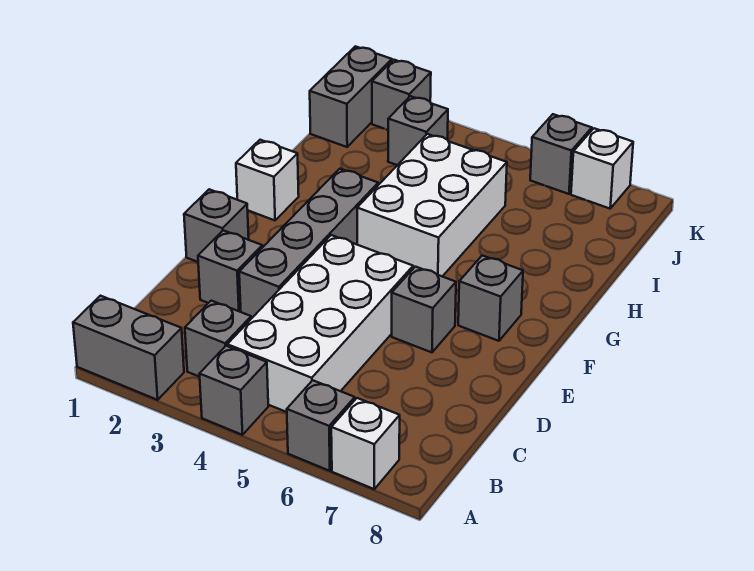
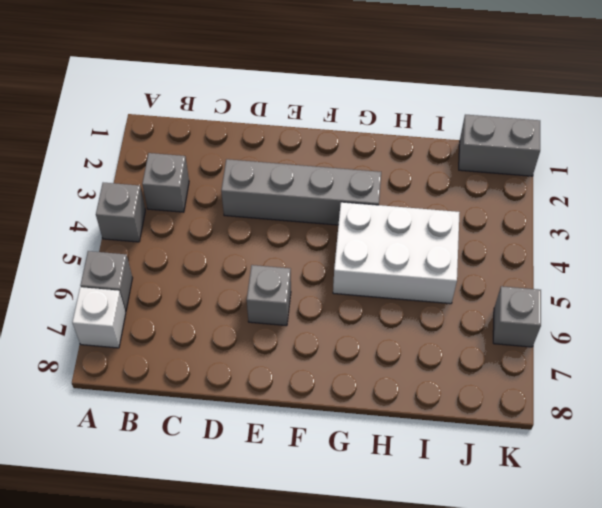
none -> grey brick A1:A2 level 1
none -> white brick B4:E5 level 1
none -> grey brick D2 level 1

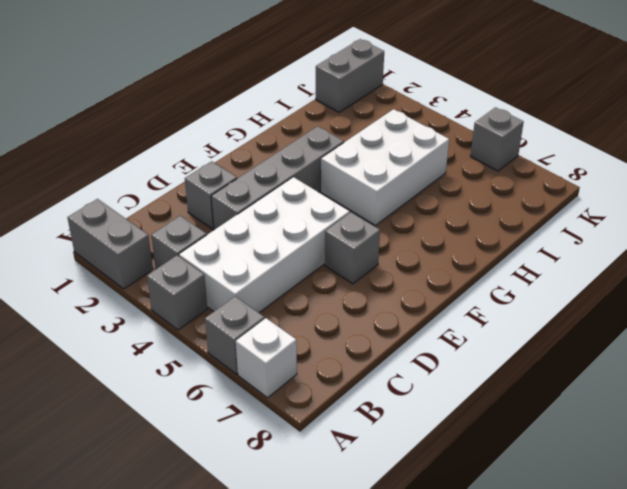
none -> grey brick E1 level 1
none -> grey brick F7 level 1
none -> white brick G1 level 1

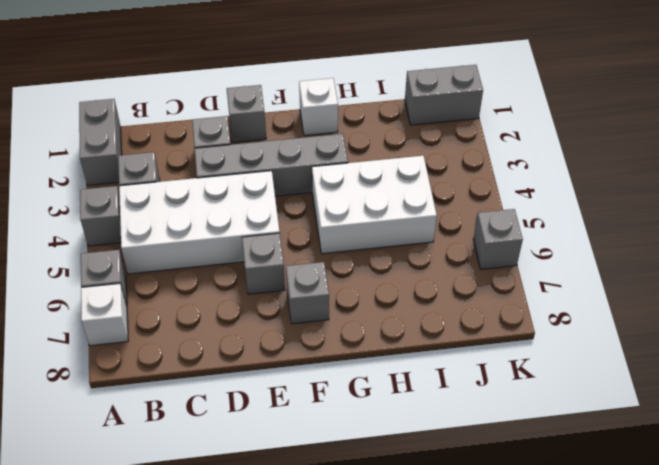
none -> grey brick J3 level 1
none -> grey brick K2 level 1
none -> white brick K7 level 1

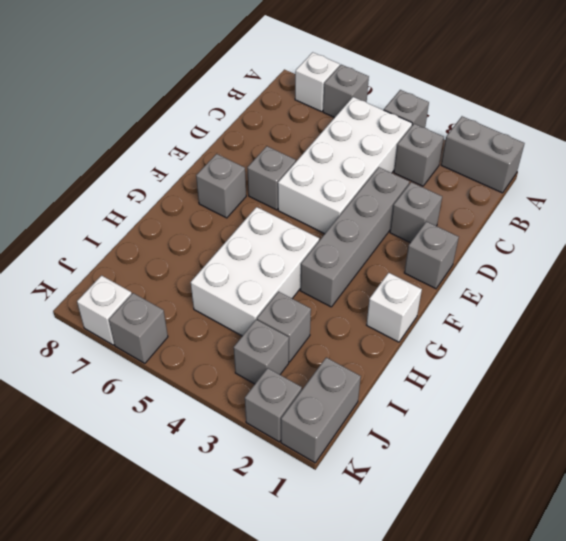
grey brick I3 level 1 -> none

